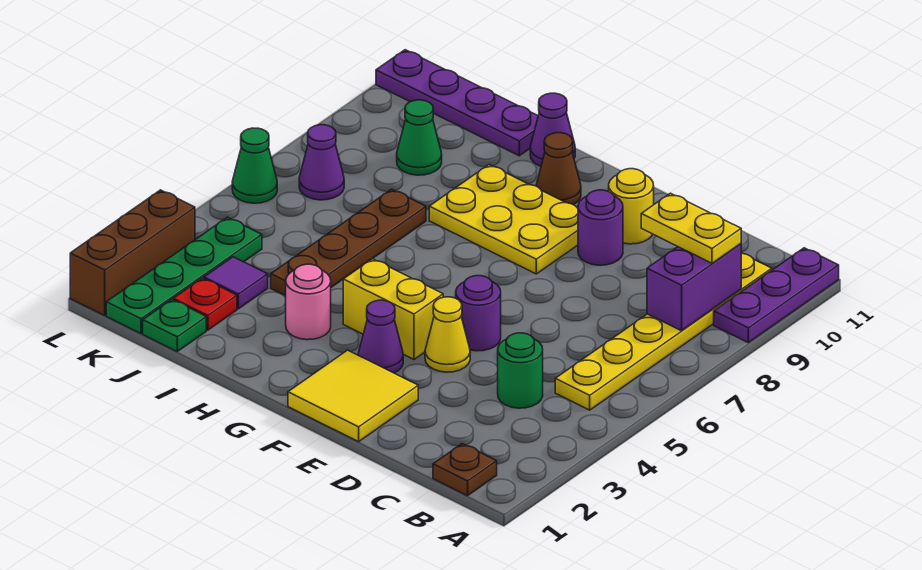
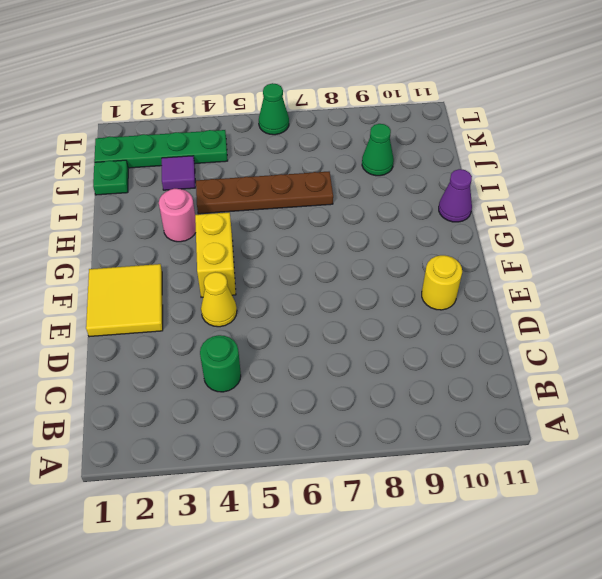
none -> purple plate A9:A11 level 1
none -> brown plate B1 level 1
none -> yellow plate B5:B10 level 1

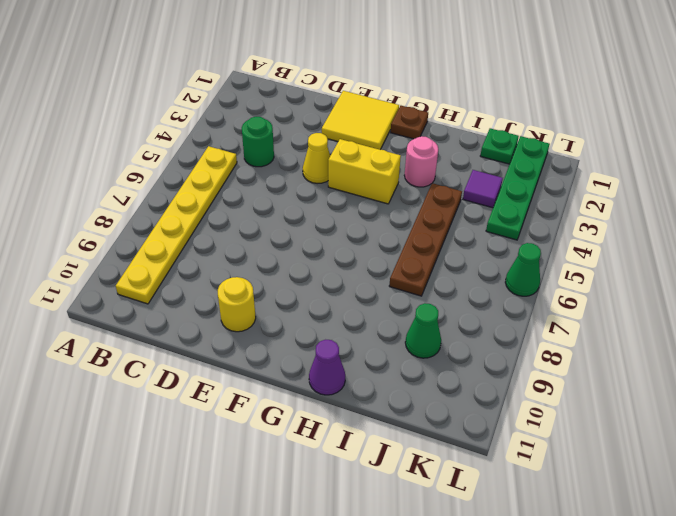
brown plate G1 level 1 -> brown plate B1 level 1
none -> purple plate A9:A11 level 1
none -> purple round brick E5 level 1
none -> purple round brick E9 level 1

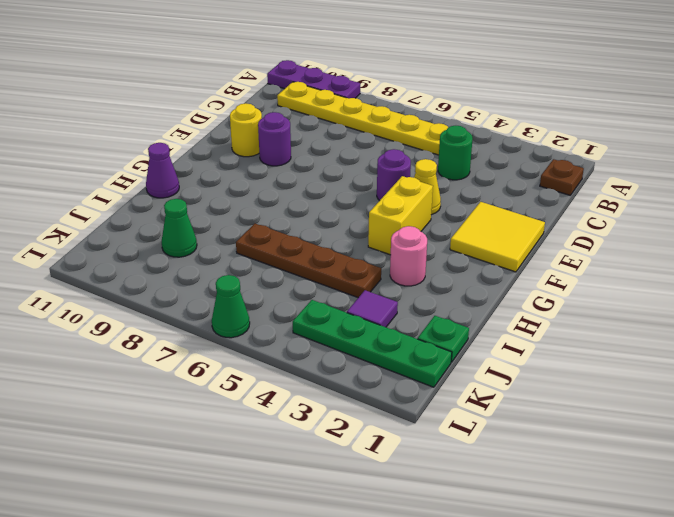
none -> purple cone F3 level 1
none -> yellow plate F8:H9 level 1
none -> brown cone G10 level 1

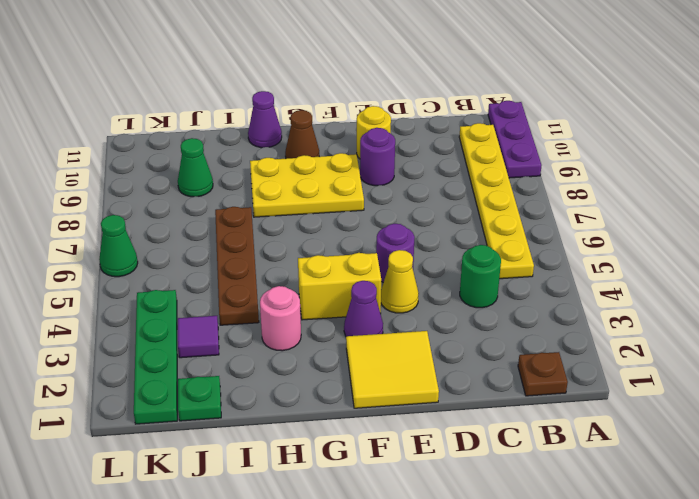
none -> purple plate I11:L11 level 1
none -> red plate J2 level 1
none -> purple cone K7 level 1

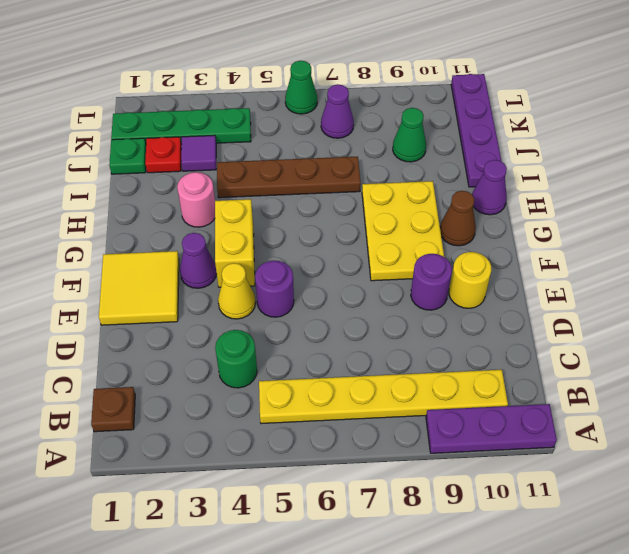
none -> brown brick L1:L3 level 1
none -> purple brick B8:B9 level 2
none -> yellow plate B9:C9 level 3

